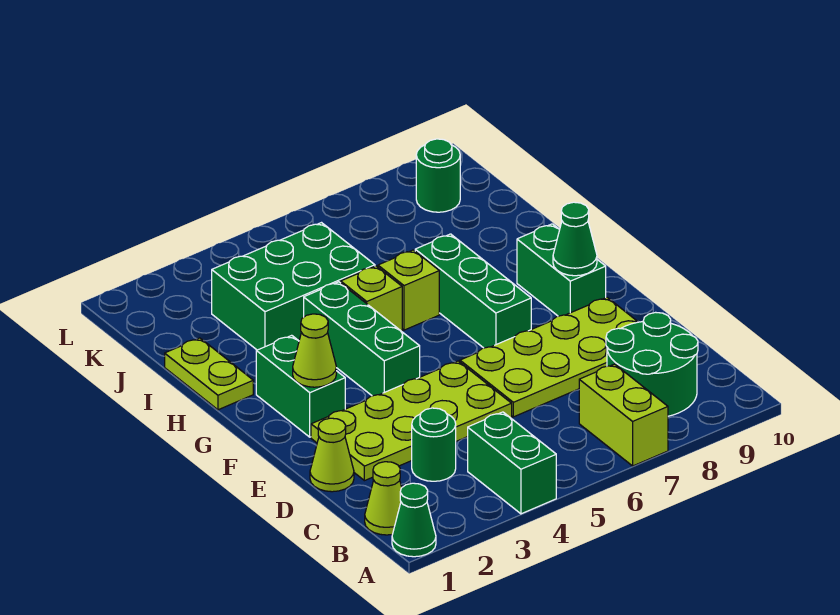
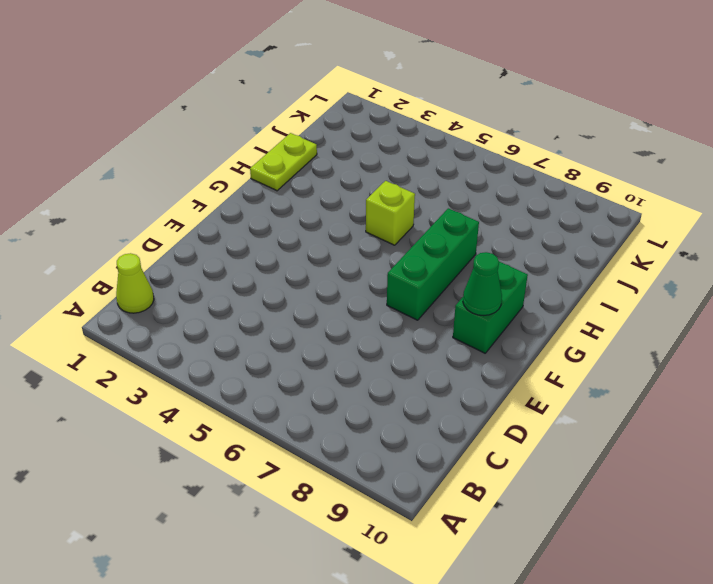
none -> green cone A1 level 1
none -> green brick A4:B4 level 1
none -> lime brick A7:B7 level 1

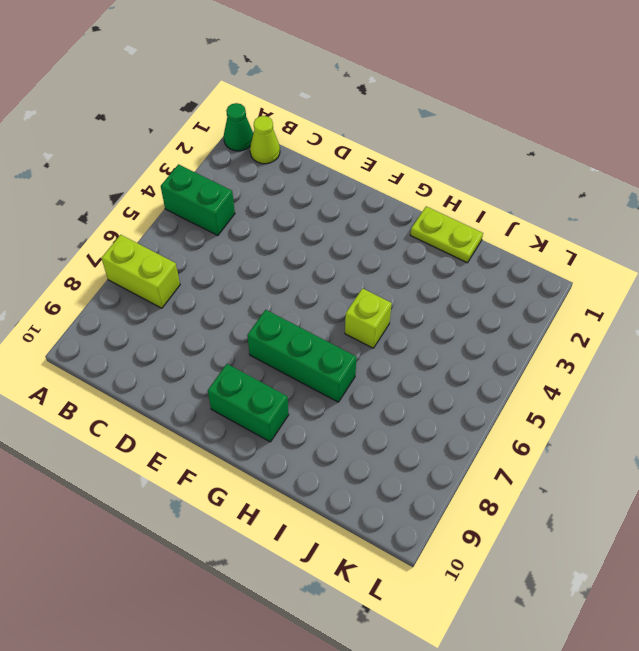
none -> green round brick B8:C9 level 1
none -> green round brick C3 level 1
none -> lime cone D1 level 1

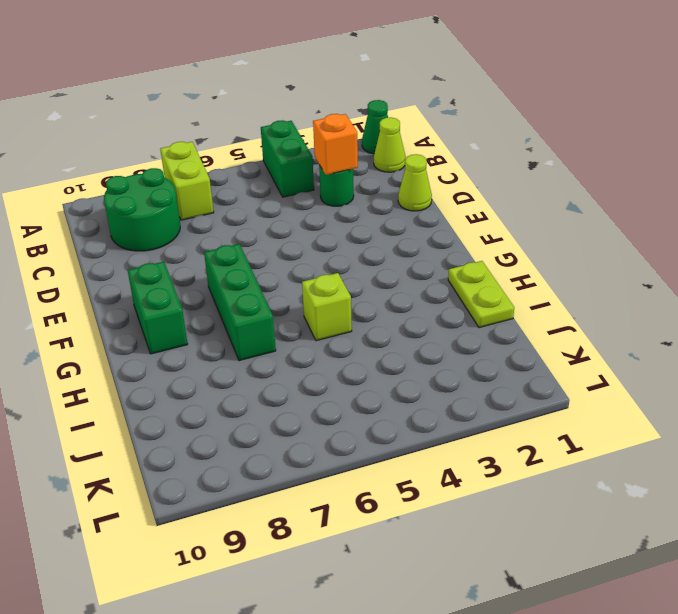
orange brick C3 level 2 -> none
none -> lime plate D2:E5 level 1
none -> lime plate D6:E9 level 1
none -> green brick F2:G2 level 1

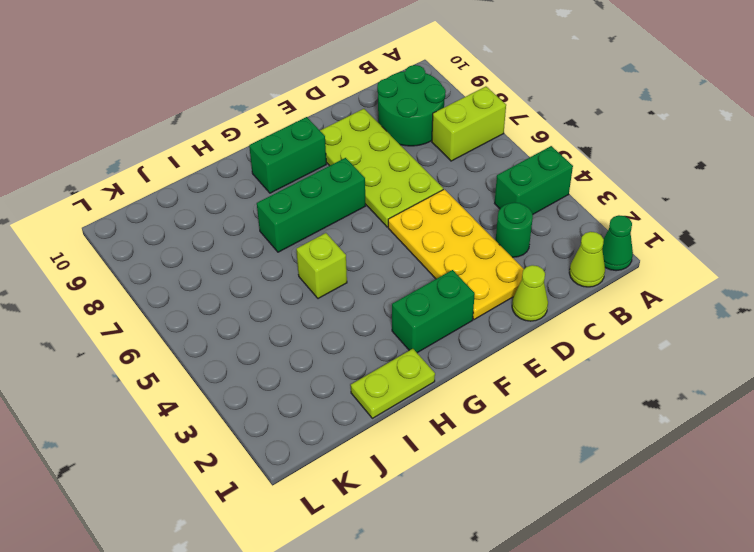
yellow plate D2:E5 level 1 -> lime plate D2:E5 level 1
none -> green brick F4:H4 level 1
none -> lime brick H6 level 1
none -> green brick I3:J5 level 1

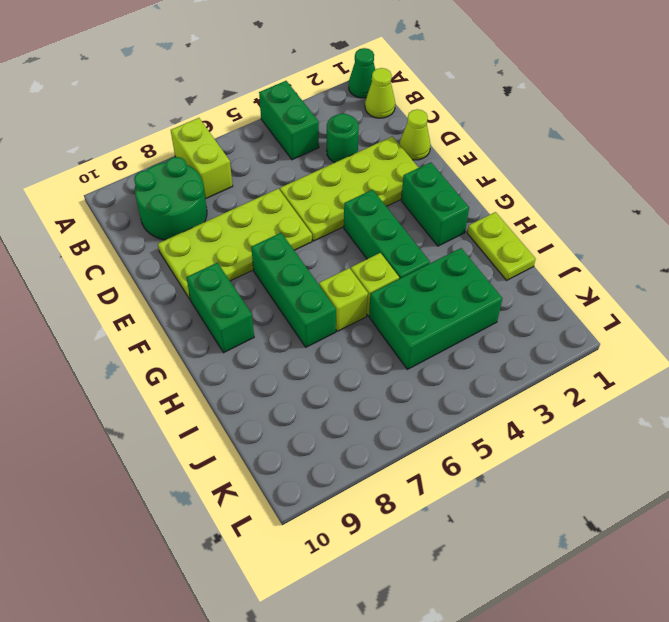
none -> green round brick K9 level 1
none -> lime cone F2 level 2
none -> green cone F9 level 2

